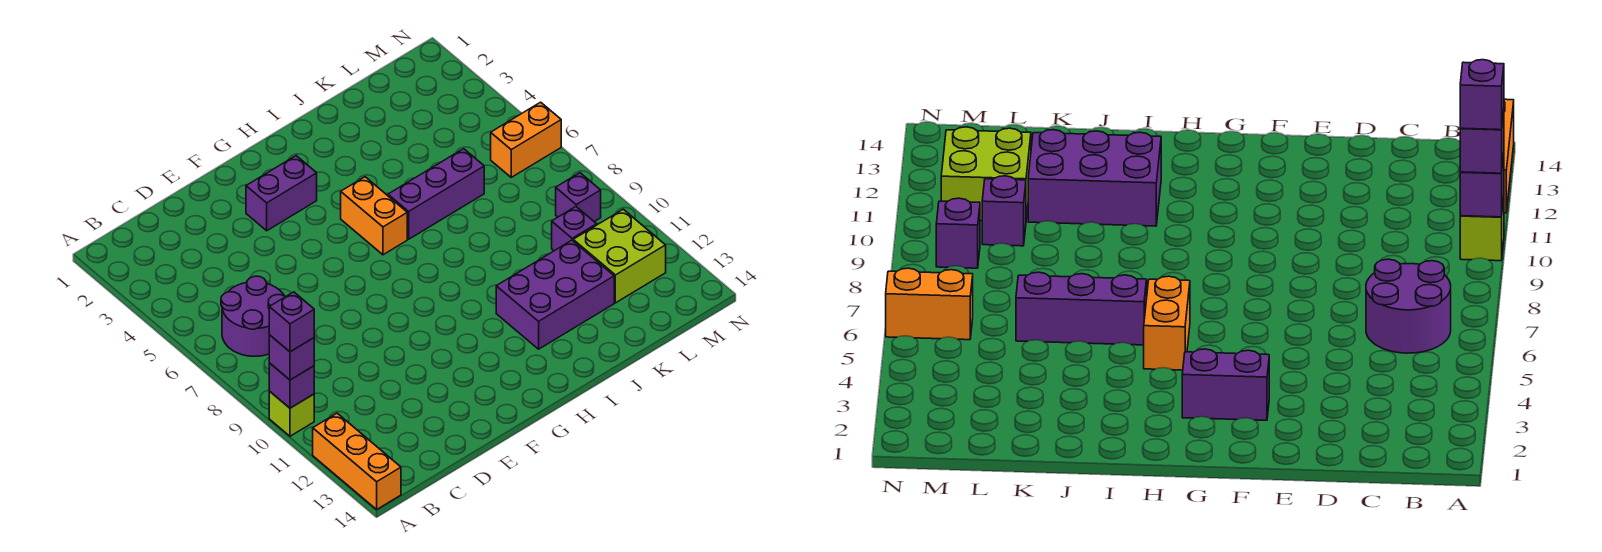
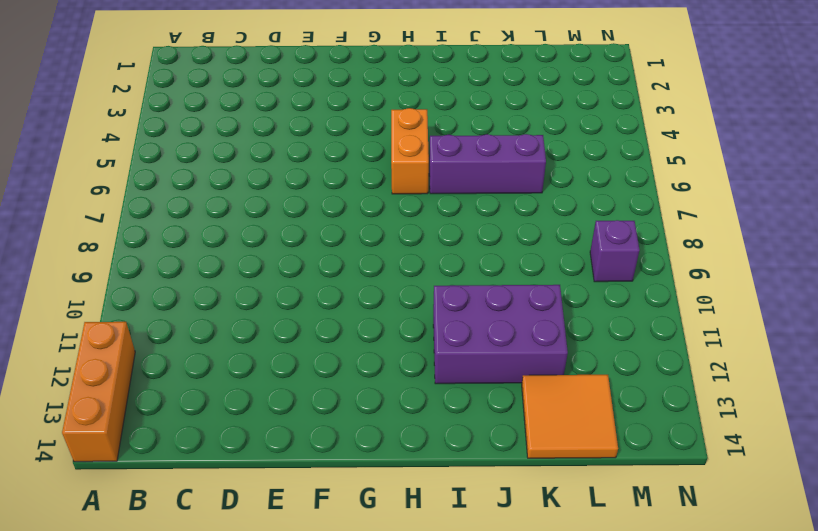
orange tile K13:L14 level 1 -> none
none -> lime brick A10 level 1
none -> purple round brick B6:C7 level 1
none -> purple brick F3:G3 level 1

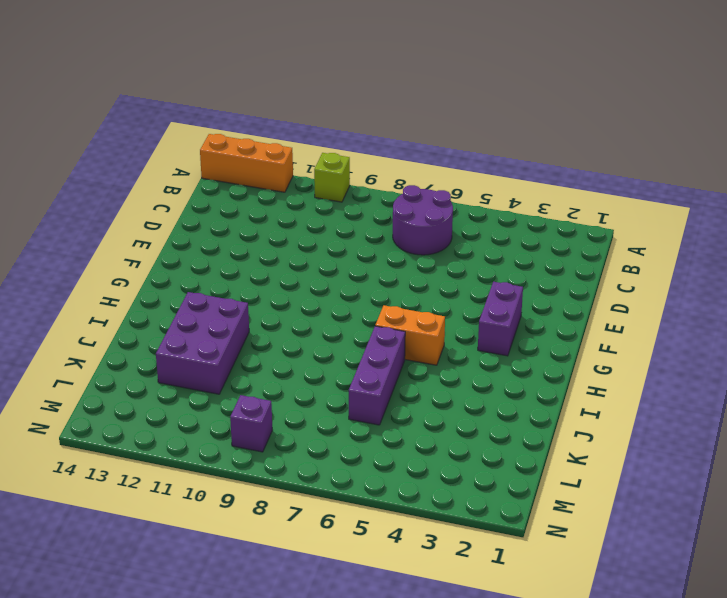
none -> purple brick L10 level 1
none -> lime brick L11:M12 level 1
none -> orange brick M6:N6 level 1

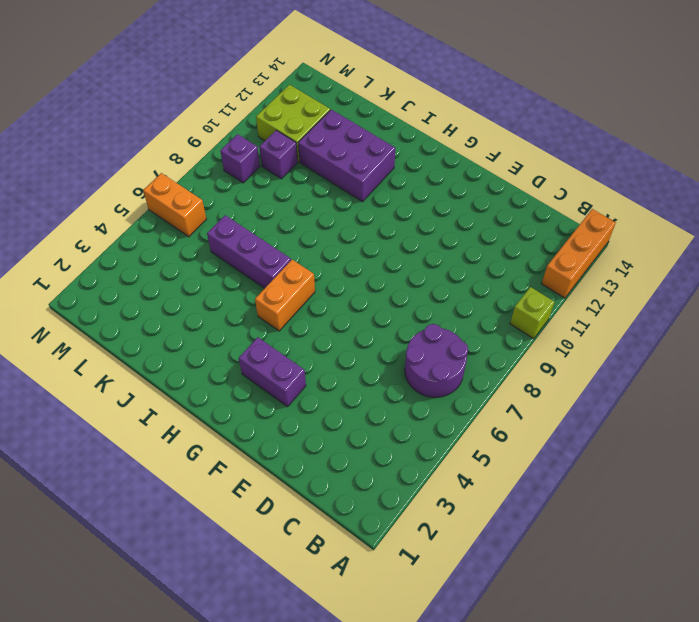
none -> purple brick A10 level 2
none -> purple brick A10 level 3
none -> purple brick A10 level 4

